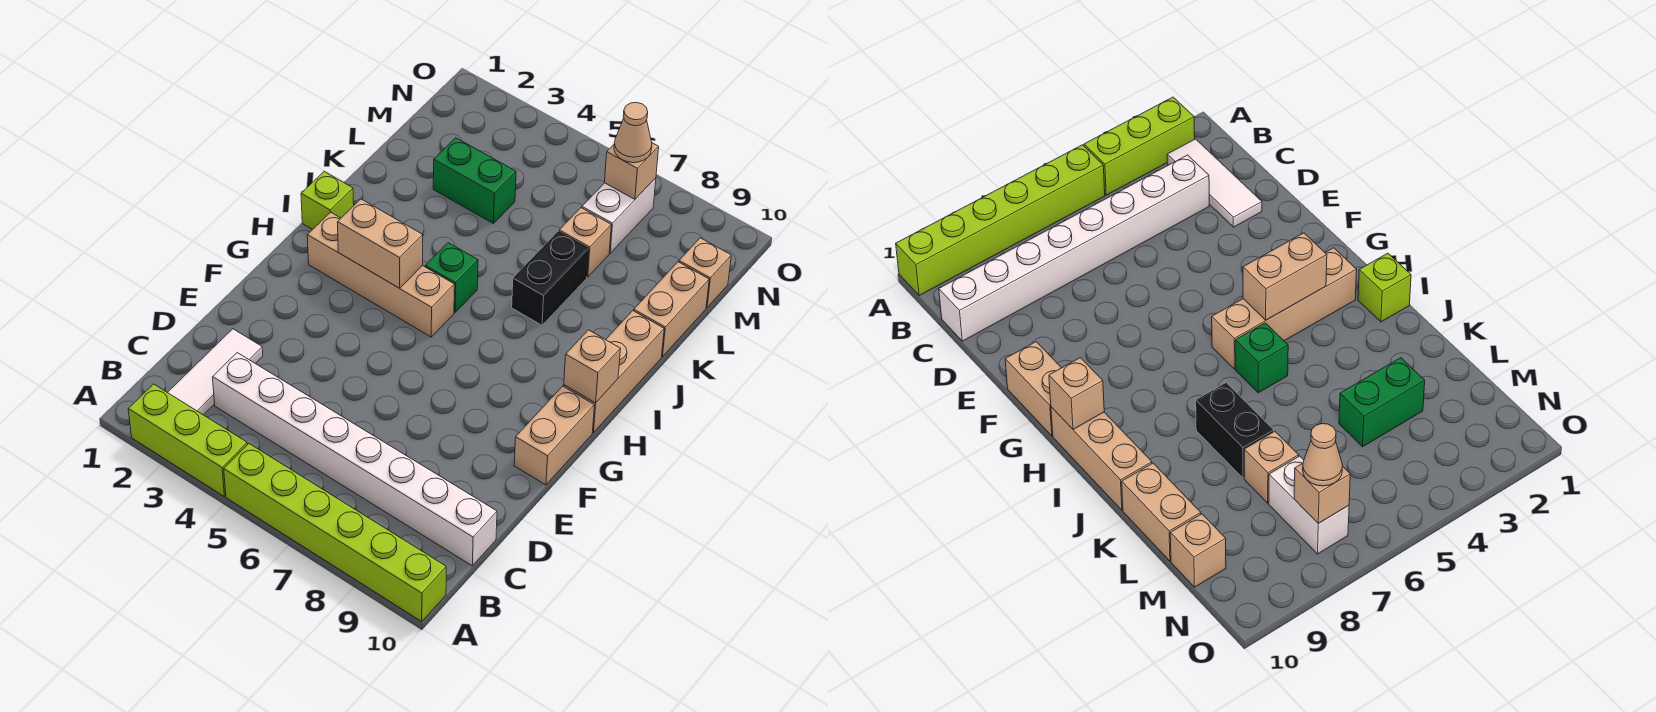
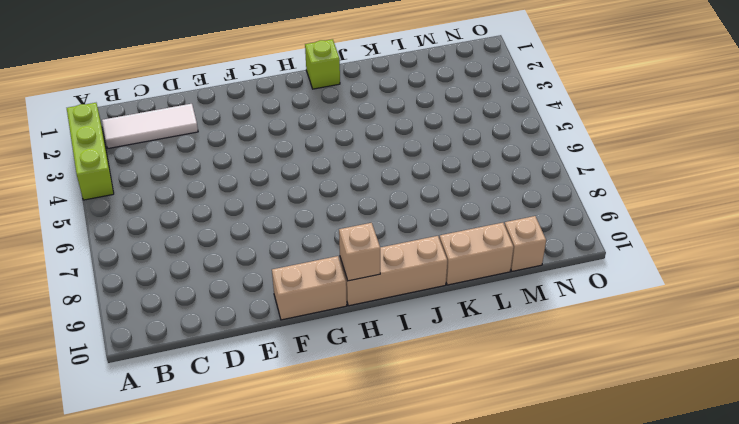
none -> lime brick A5:A10 level 1
none -> white brick C3:C10 level 1
none -> tan brick H2:H5 level 1

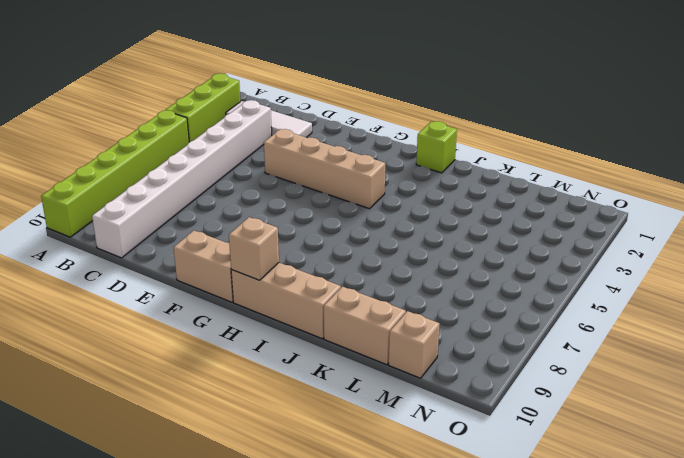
tan brick E4:H4 level 1 -> tan brick H2:H5 level 1
none -> green brick I5 level 1
none -> black brick J7:K7 level 1
none -> green brick L3:L4 level 1

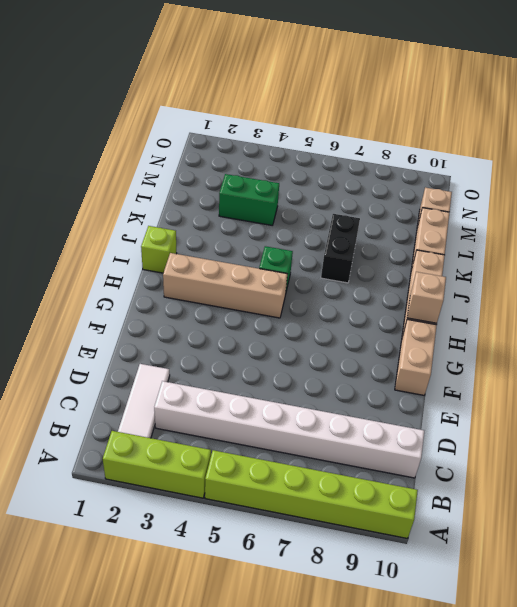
none -> tan brick L7 level 1
none -> white brick M7:N7 level 1
none -> tan brick H3:H4 level 2

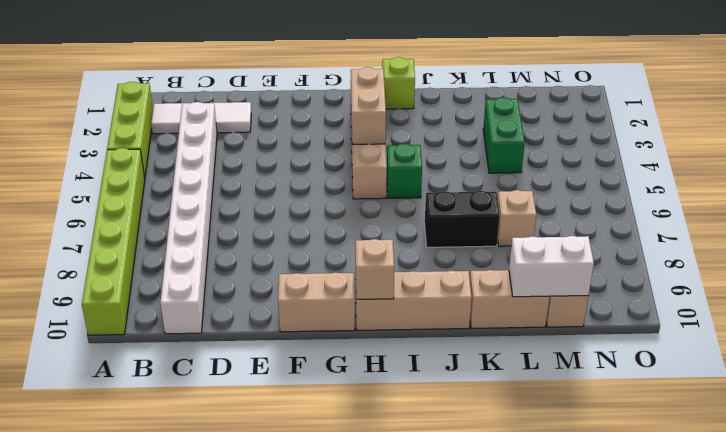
white brick L10:M10 level 2 -> white brick M7:N7 level 1
none -> tan brick N7 level 2
none -> tan cone N7 level 3

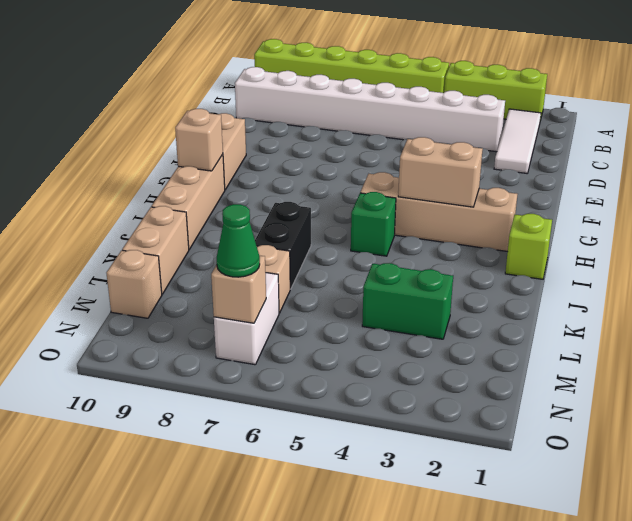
green cone N7 level 3 -> tan cone N7 level 3

